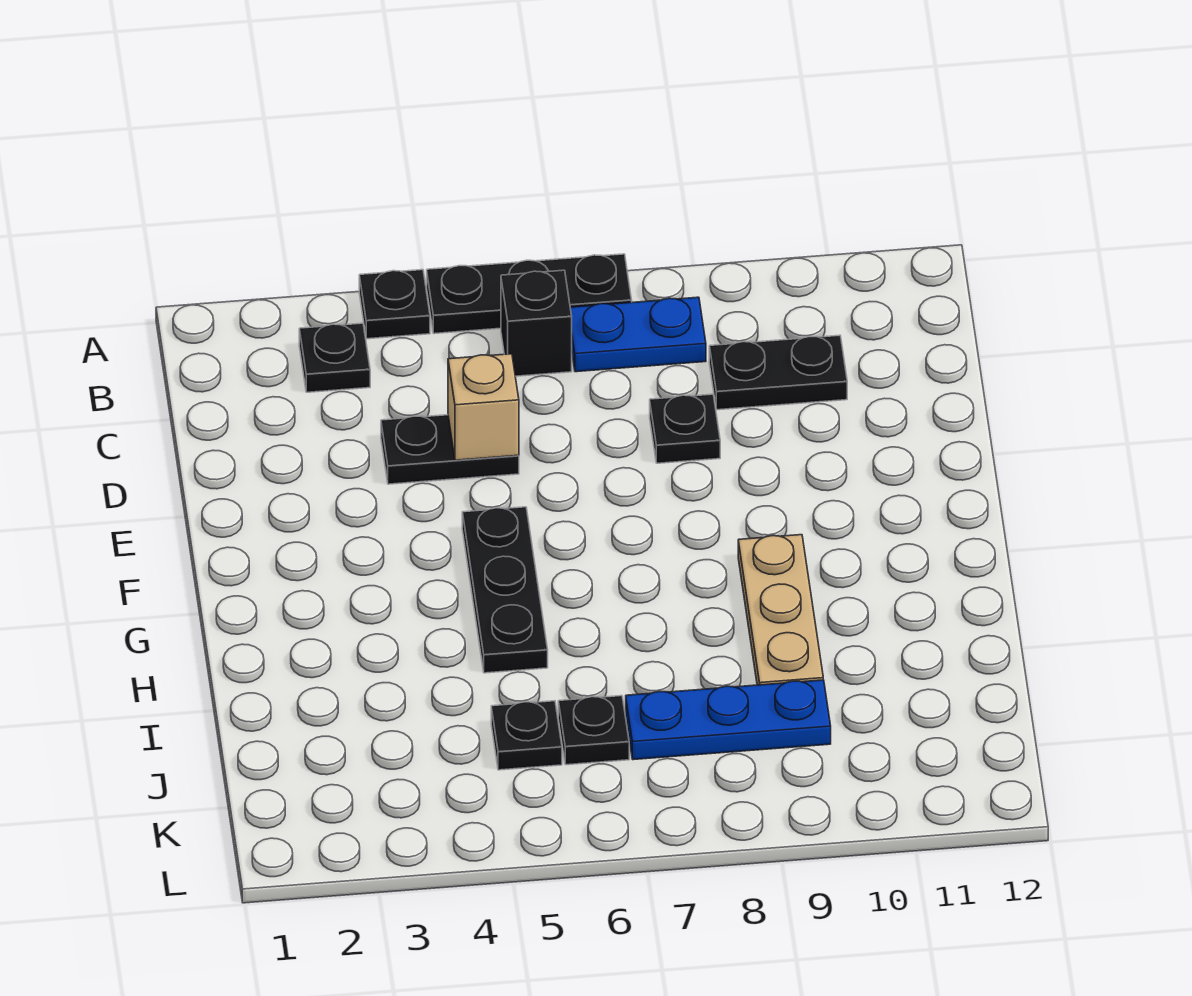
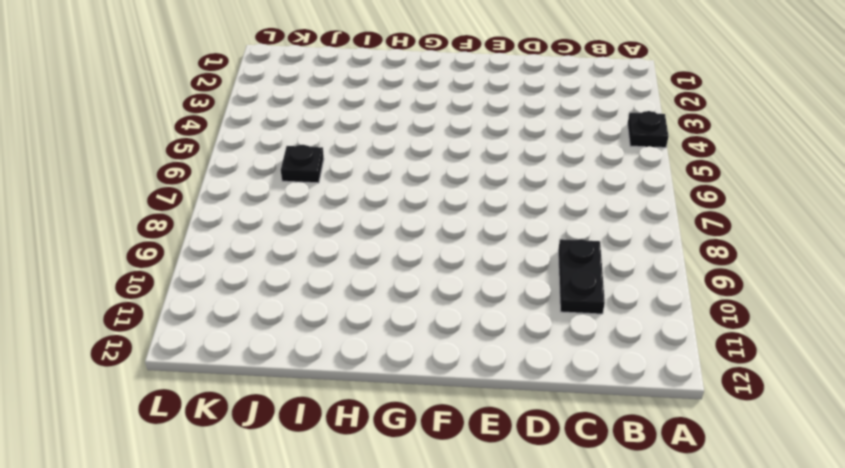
none -> black plate A5:A7 level 1
none -> black plate B3 level 1
none -> black brick B6 level 1

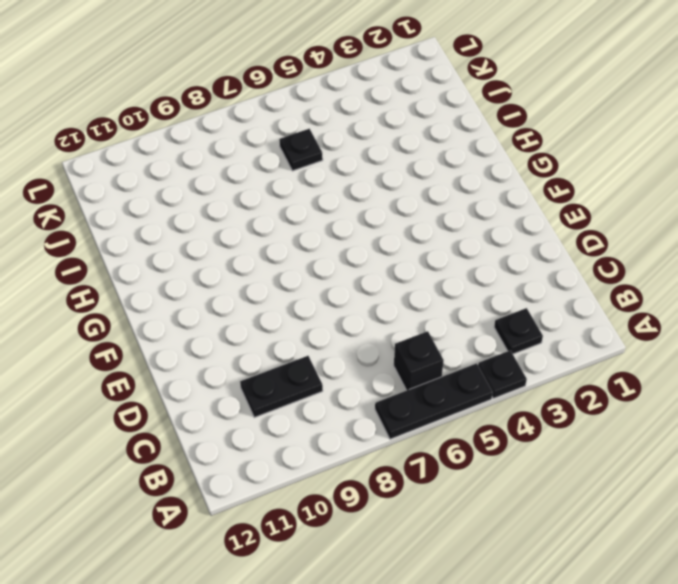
none -> blue plate B7:B8 level 1
none -> black plate D4:D5 level 1
none -> black plate D8 level 1

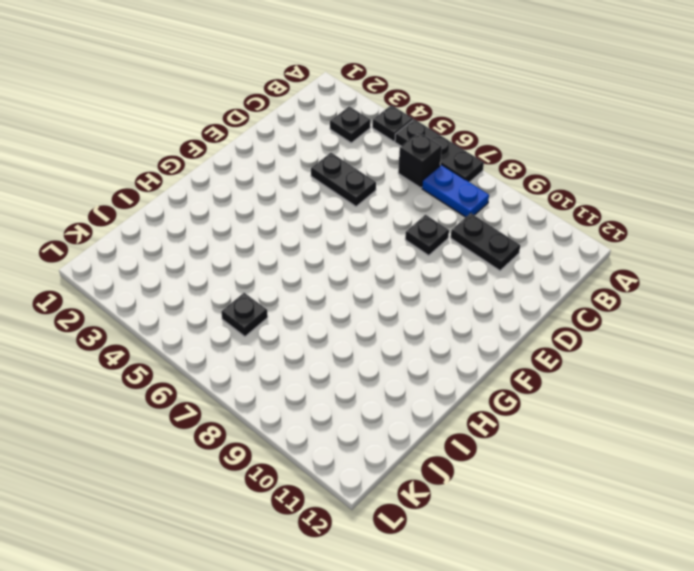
none -> black plate F5:H5 level 1
none -> tan plate G9:I9 level 1
none -> black plate J5 level 1

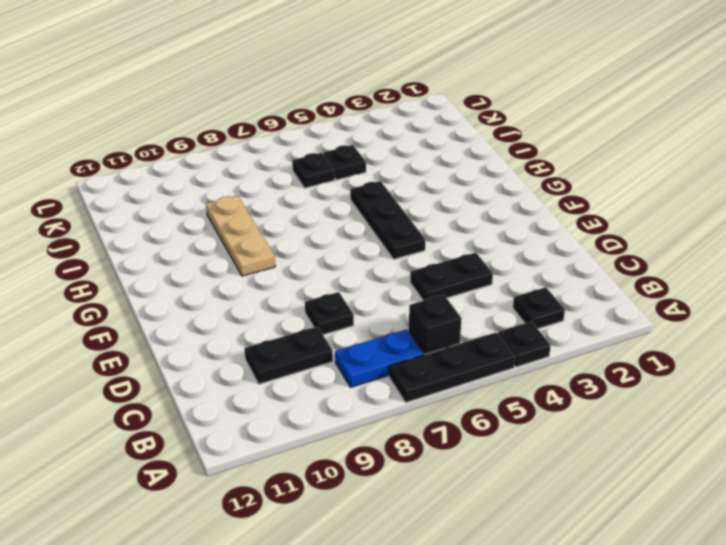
none -> blue plate J7:J9 level 1
none -> tan brick D5 level 2

